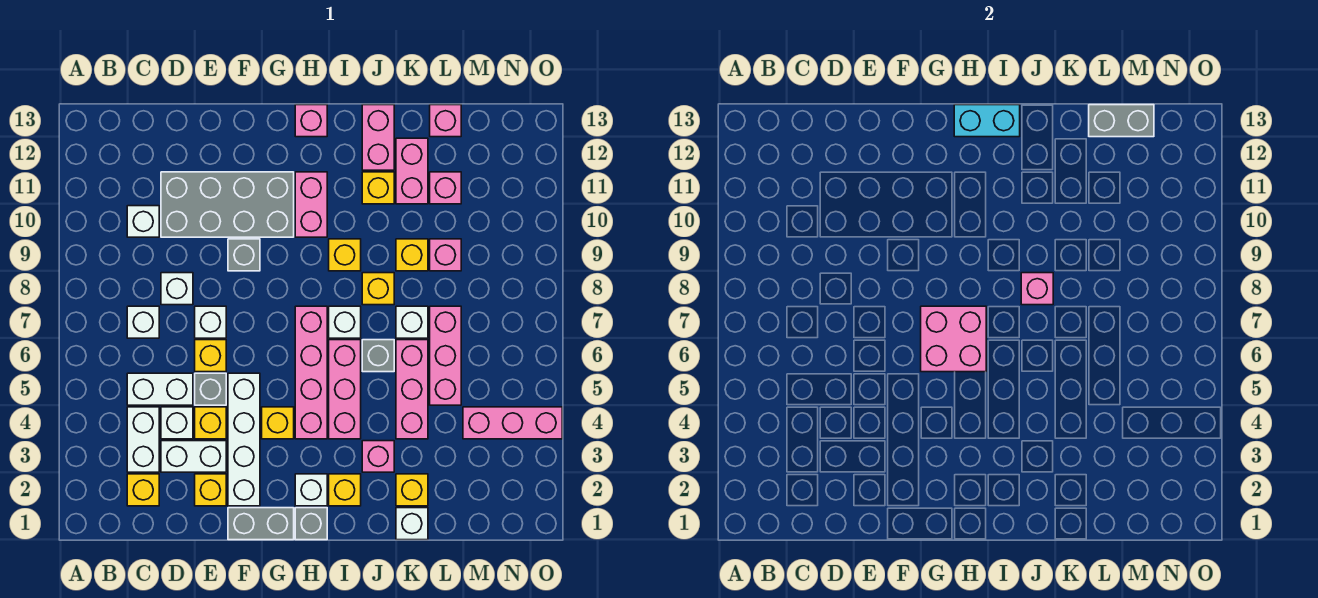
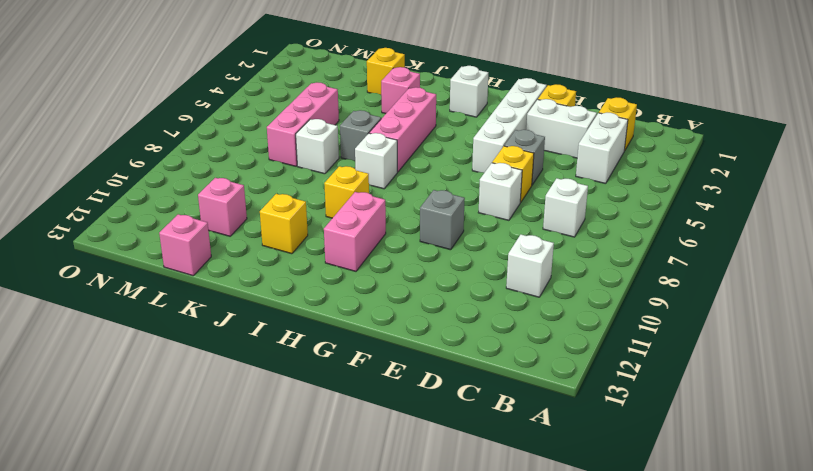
none -> white brick C5:D5 level 1
none -> white brick D4 level 1
none -> white brick D8 level 1
none -> grey brick D10:G11 level 1

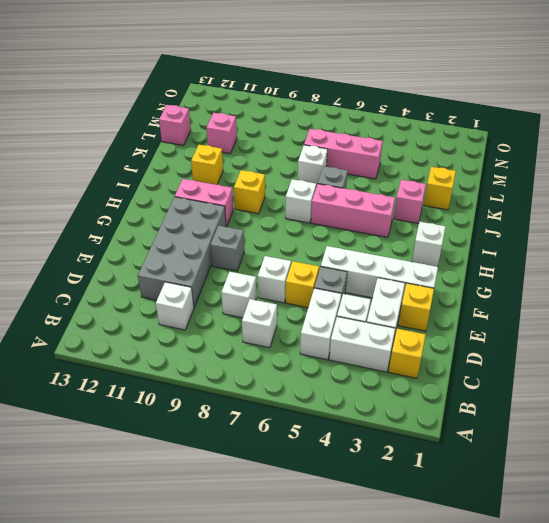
none -> yellow brick E4 level 1
none -> grey brick F1:G1 level 1
none -> yellow brick G4 level 1
none -> grey brick H1 level 1

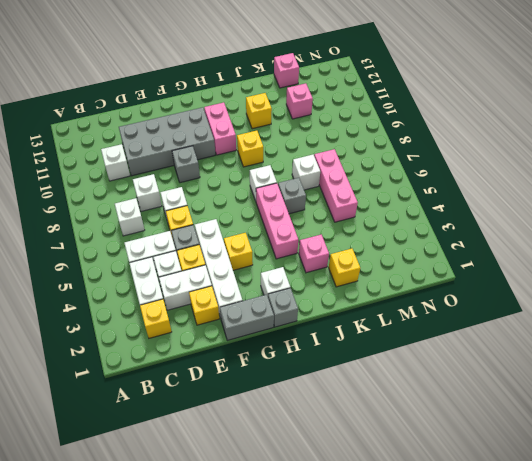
none -> pink brick H4:H7 level 1
none -> pink brick H13 level 1
none -> yellow brick I2 level 1
none -> yellow brick J8 level 1

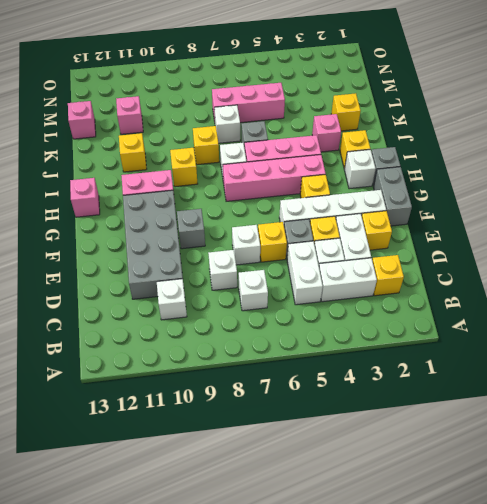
none -> pink brick J12:J13 level 1
none -> white brick K1 level 1
none -> pink brick K4:K6 level 1
none -> yellow brick K9 level 1

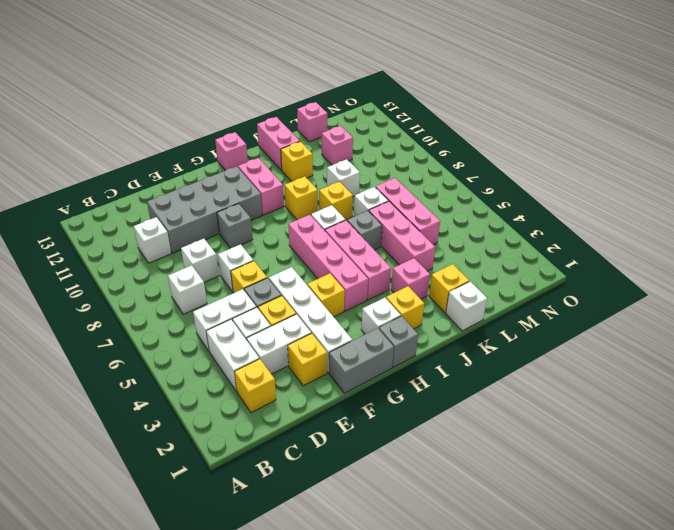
white brick K9 level 1 -> yellow brick K9 level 1
none -> pink brick K11:K12 level 1
none -> pink brick L9 level 1
none -> pink brick M4:O4 level 1
none -> pink brick G6:H7 level 2

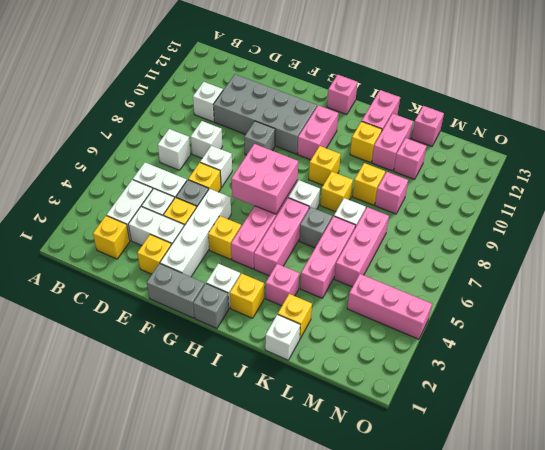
none -> cyan brick H13:I13 level 2
none -> pink brick J8 level 2
none -> grey brick L13:M13 level 2

